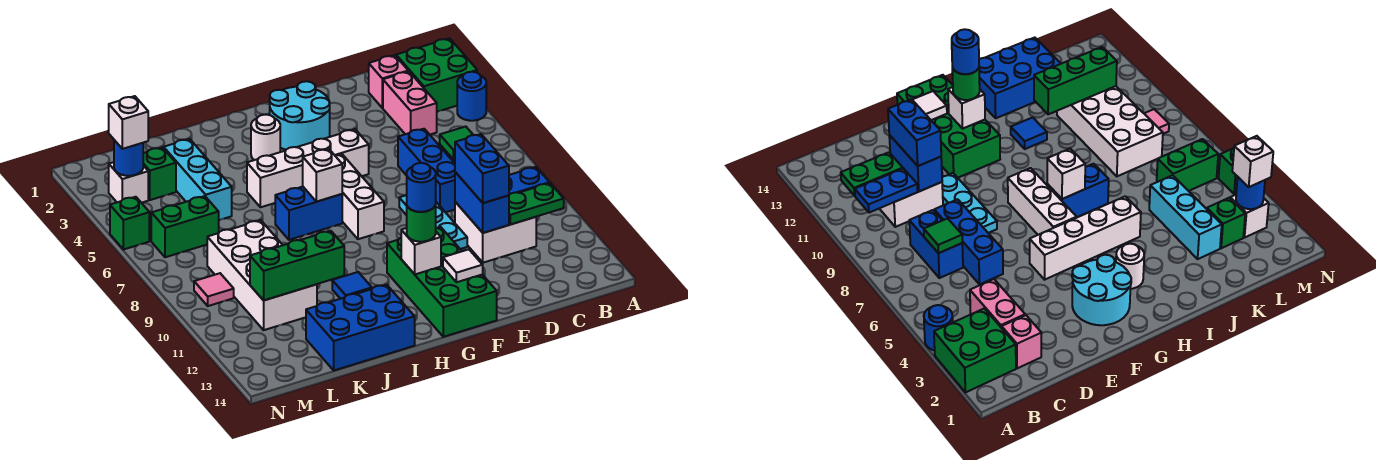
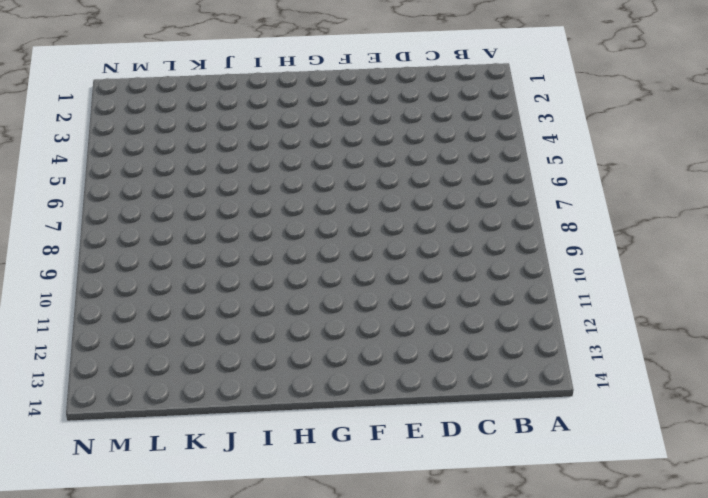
none -> green brick A2:B3 level 1
none -> blue round brick A4 level 1
none -> pink brick C2 level 1
none -> pink brick C3:C4 level 1

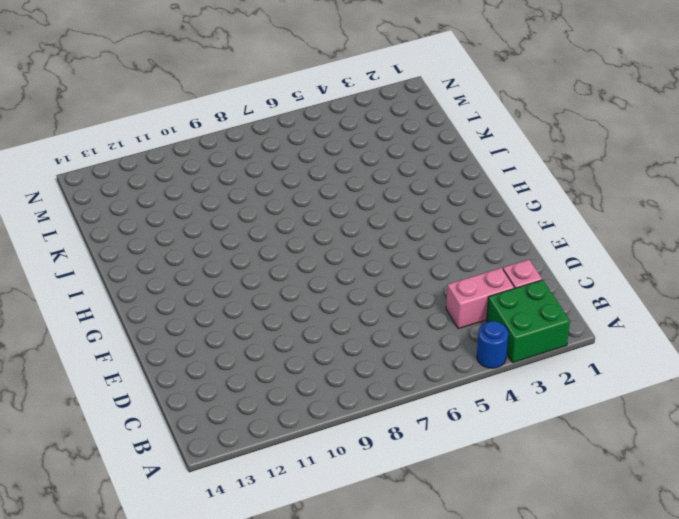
none -> blue brick C7:C8 level 1
none -> white brick C10:D11 level 1
none -> blue brick D6:D8 level 1
none -> cyan plate E8:E10 level 1

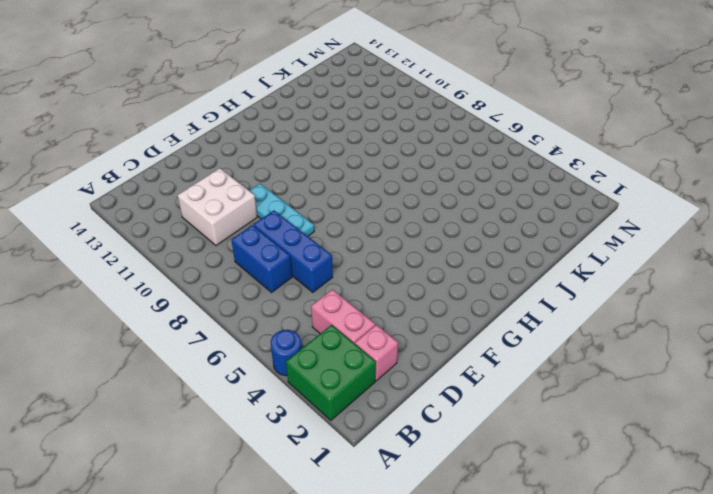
none -> cyan round brick F2:G3 level 1
none -> white brick F5:I5 level 1
none -> green brick F11:G14 level 1
none -> white brick G6:G8 level 1

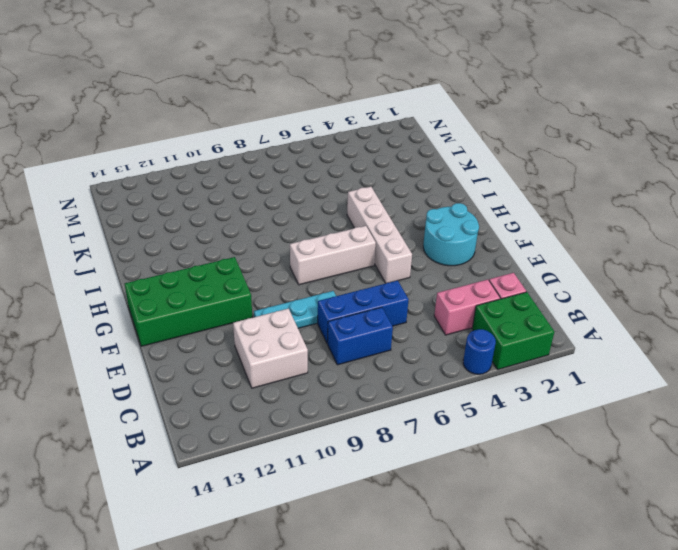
none -> white round brick H3 level 1
none -> blue brick H7:I7 level 1
none -> blue tile I11 level 1
none -> blue brick I13:K14 level 1

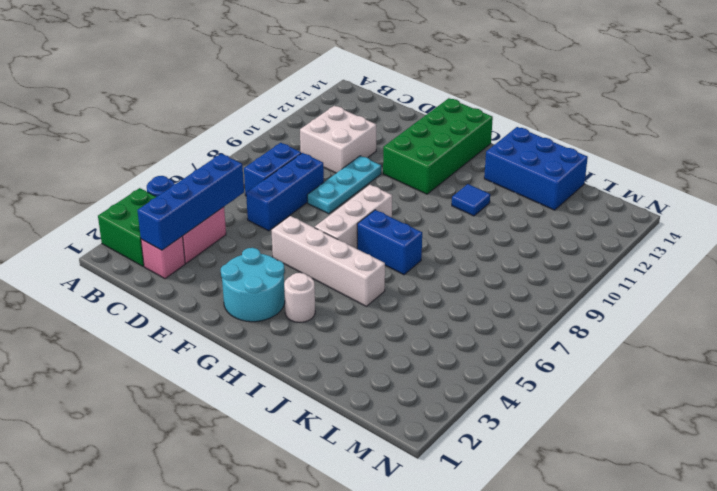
blue brick C2:C5 level 2 -> none
none -> cyan brick K3:K5 level 1
none -> white brick K8:L11 level 1
none -> green brick L3 level 1
none -> green brick L6:M6 level 1

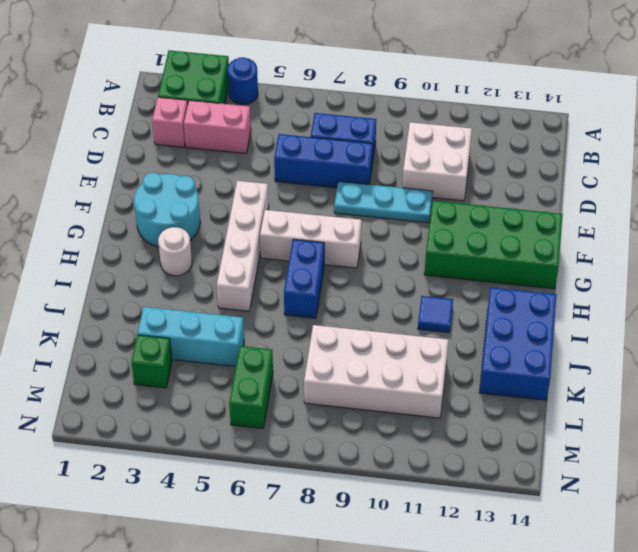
none -> white brick M3 level 1
none -> pink tile M9 level 1
none -> green brick N5 level 1
none -> blue plate B10:C10 level 2

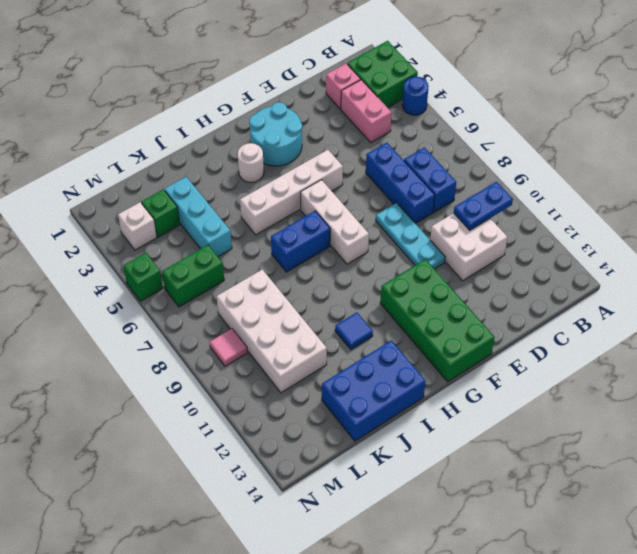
none -> green plate B11:C11 level 2
none -> green tile C7 level 2
none -> blue brick D10:D11 level 2
none -> white tile F13 level 2

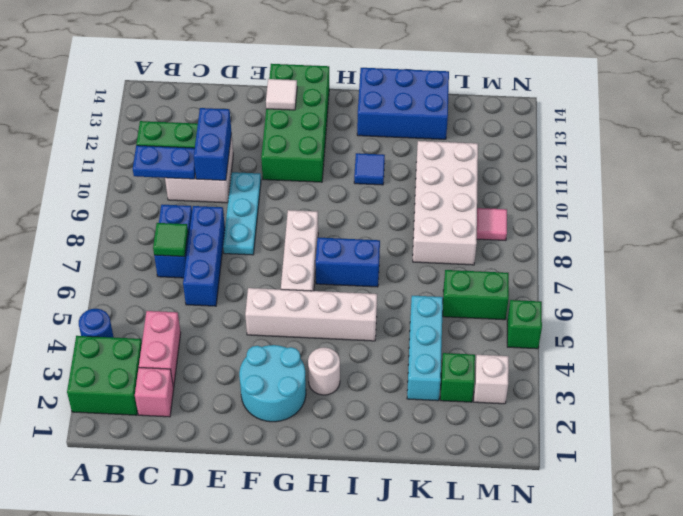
none -> white brick G12 level 2
none -> white brick H7 level 2
none -> green brick J11:L11 level 2
none -> blue round brick M3 level 2

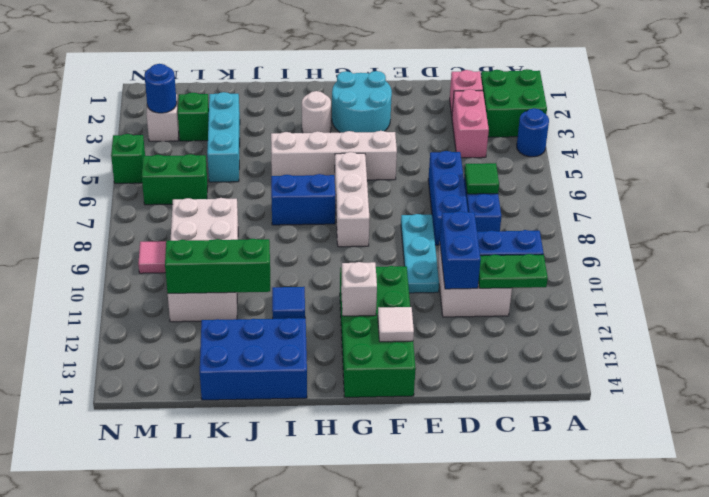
none -> white brick H7 level 2
none -> blue brick D10:D11 level 3
none -> green round brick G12 level 3
none -> white brick M3 level 3

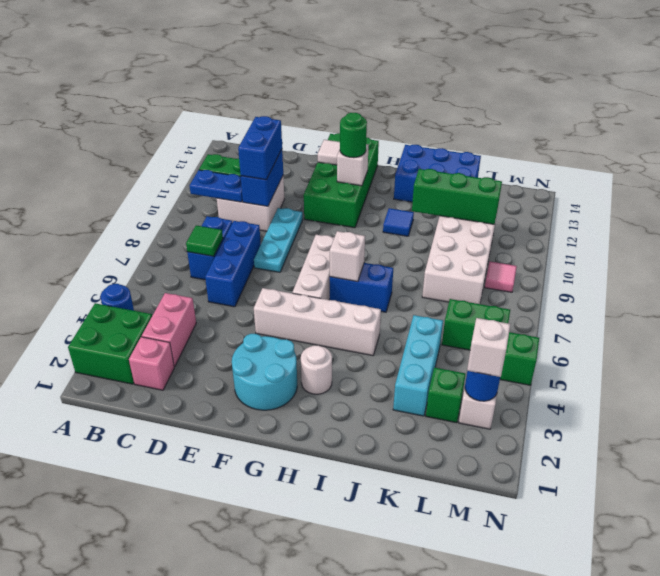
none -> blue round brick G12 level 4

